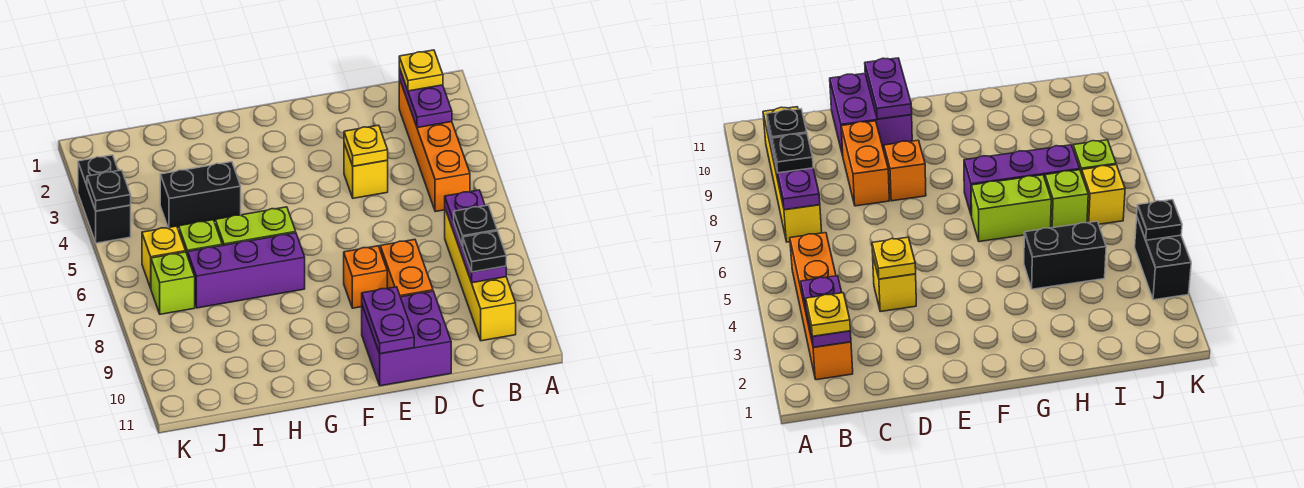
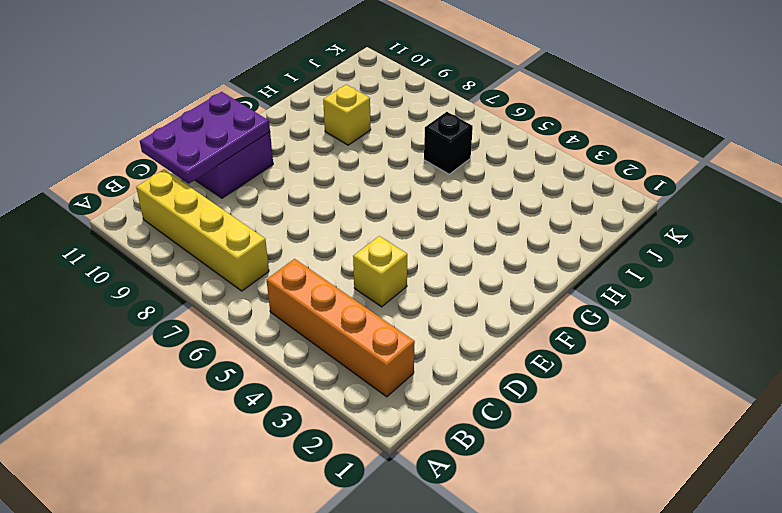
purple plate C10:E11 level 2 -> purple plate E10:E11 level 2
yellow brick H9 level 1 -> yellow brick J6 level 1
black brick I6 level 1 -> lime brick I6 level 1
none -> orange brick D8:D9 level 1
none -> orange brick E8 level 1
none -> lime brick G6:H6 level 1

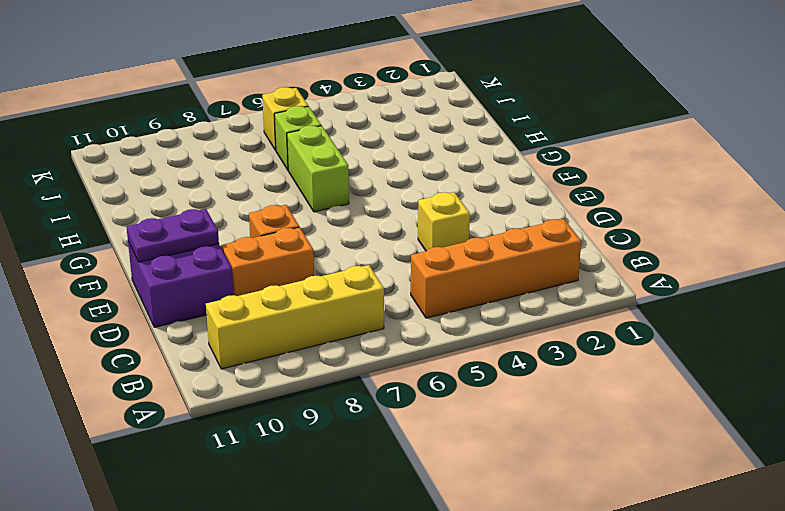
none -> purple brick G7:I7 level 1
none -> black brick H4:I4 level 1
none -> lime brick J7 level 1

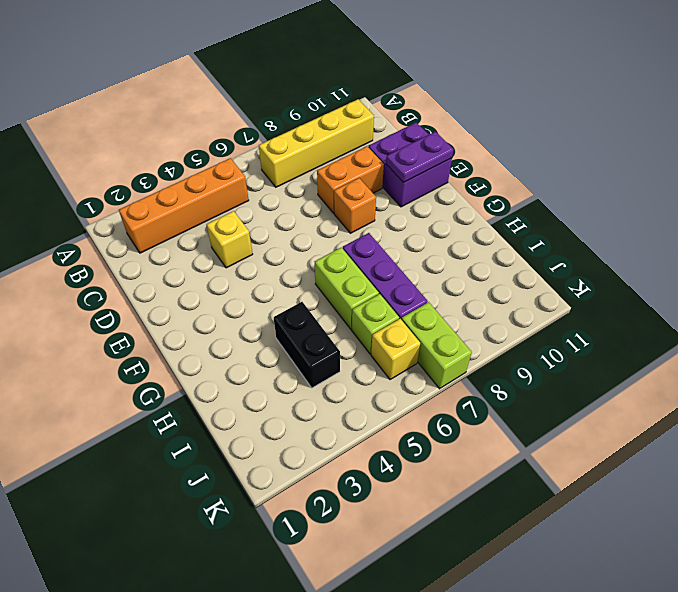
lime brick J7:K7 level 1 -> lime brick J7 level 1
none -> black brick K3:K4 level 1
none -> purple plate B2:B3 level 2
none -> purple plate B7:B9 level 2

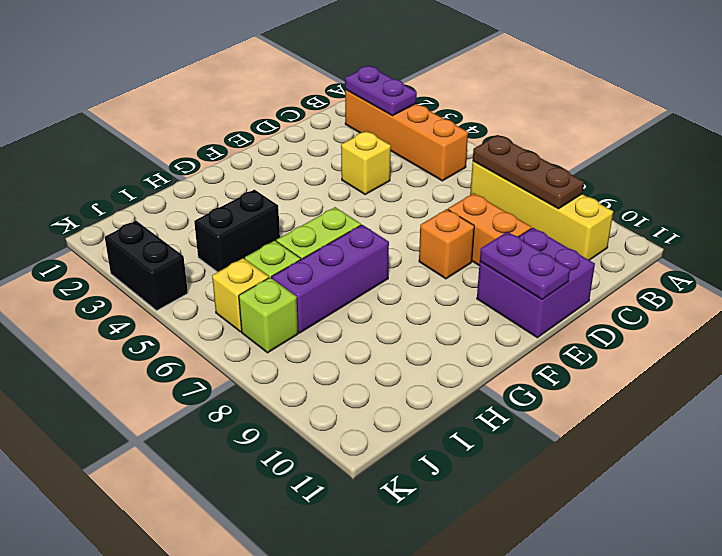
brown plate B7:B9 level 2 -> purple plate B7:B9 level 2
none -> yellow plate D4 level 2
none -> black plate K4 level 2
none -> yellow plate B2 level 3

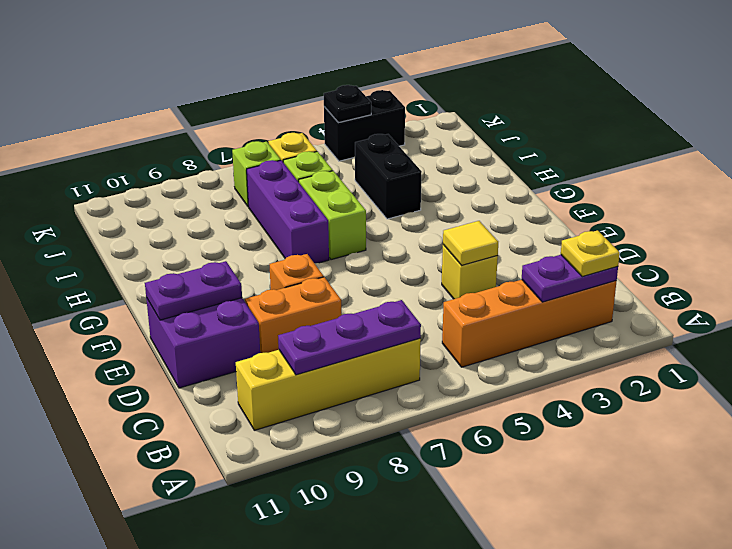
yellow tile D4 level 2 -> yellow plate D4 level 2
none -> black plate B8 level 3
none -> black plate B9 level 3

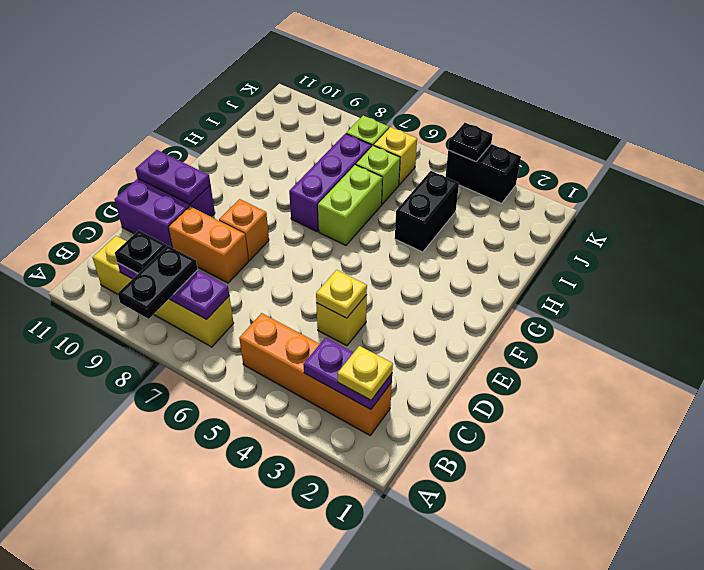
black plate A8:B8 level 3 -> black plate B8 level 3

